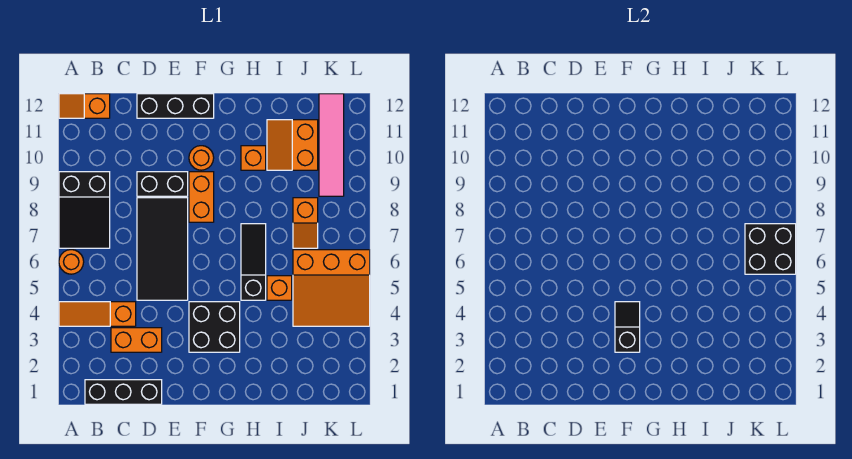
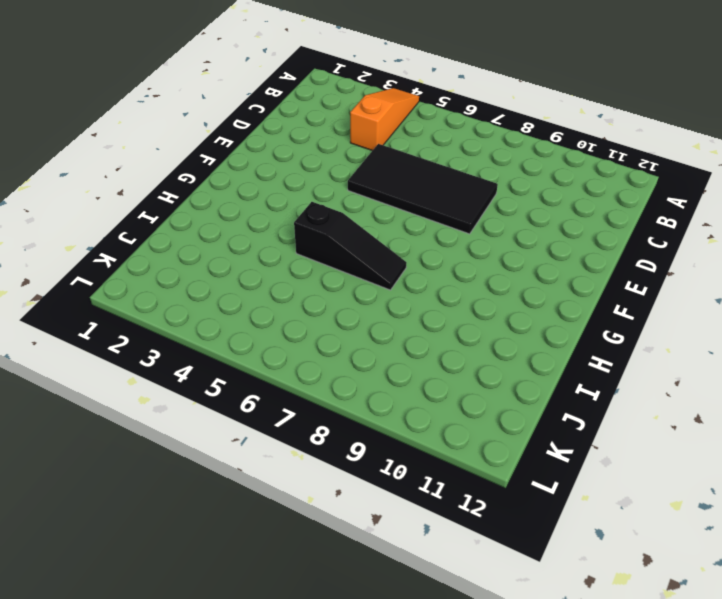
none -> orange round brick A6 level 1
none -> black slope A7:B9 level 1 top 9
none -> orange slope A12:B12 level 1 top B

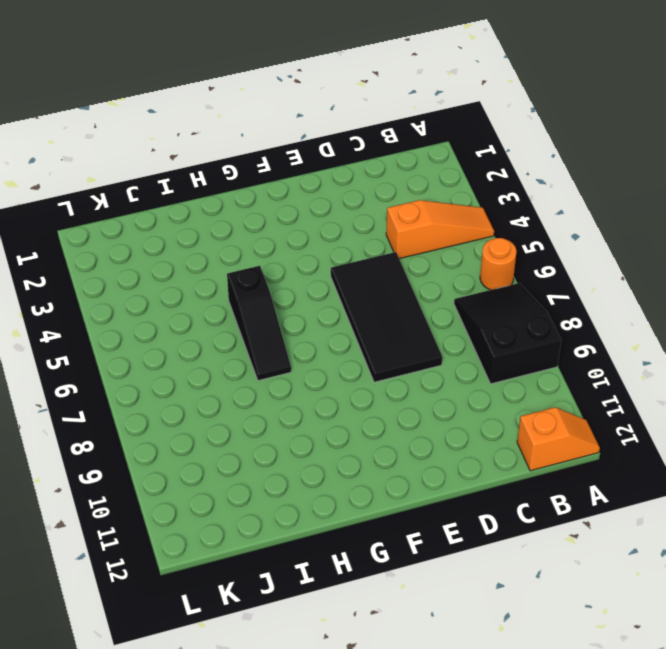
none -> black brick B1:D1 level 1
none -> orange brick C3:D3 level 1
none -> black brick D9:E9 level 1

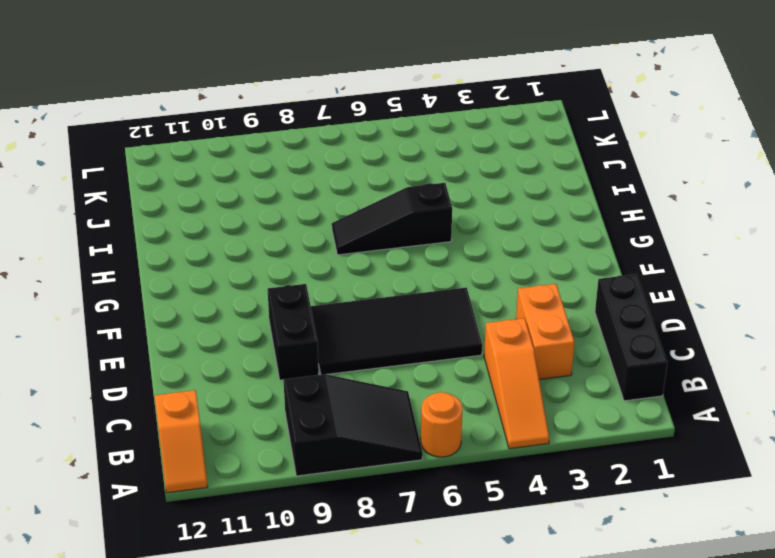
none -> black brick D12:F12 level 1
none -> black brick F3:G4 level 1
none -> orange brick F8:F9 level 1

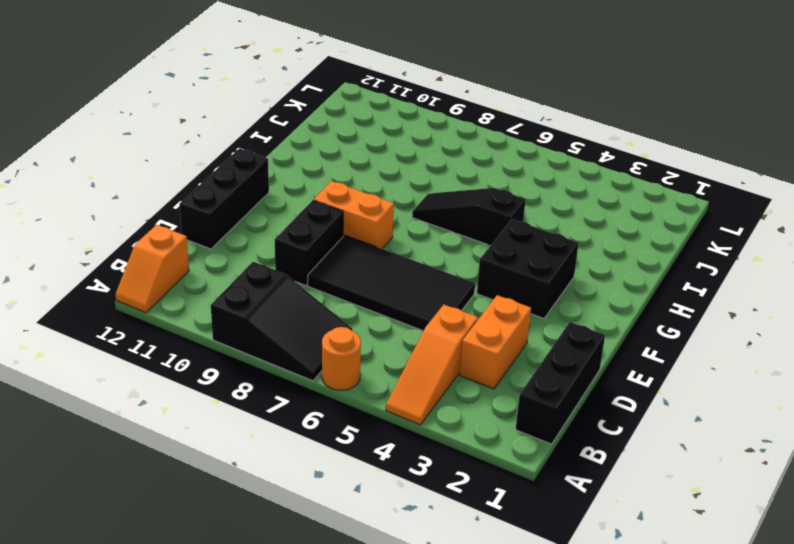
none -> orange round brick F10 level 1
none -> orange brick H10 level 1
none -> orange brick I5 level 1

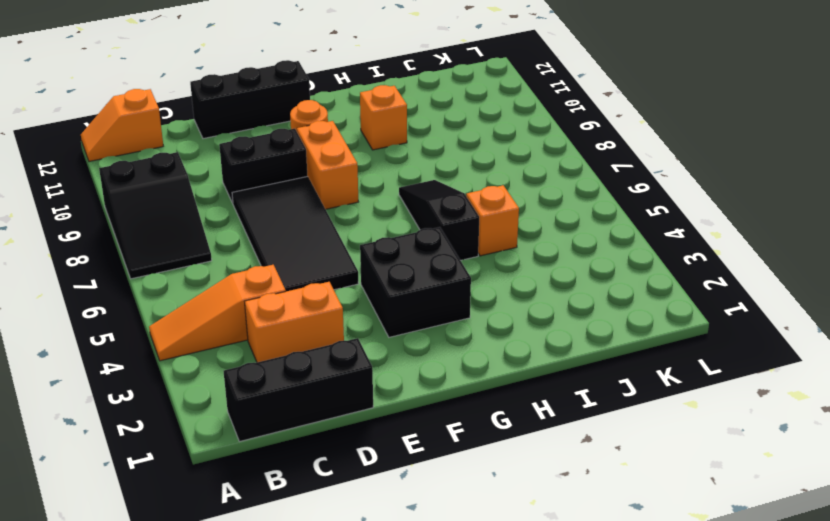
none -> orange round brick A6 level 1
none -> orange slope I10:J11 level 1 top J
none -> orange slope J4:L6 level 1 top 6

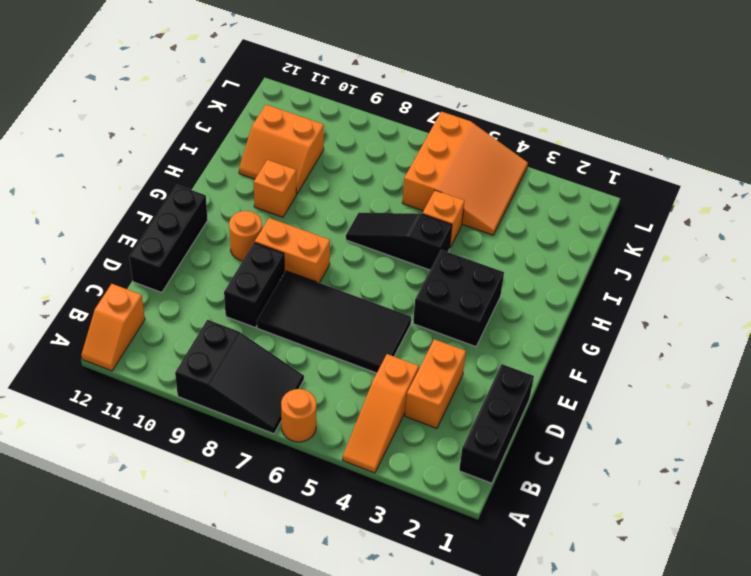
none -> orange slope J7:J8 level 1 top 8
none -> pink tile K9:K12 level 1
none -> black slope F3:F4 level 2 top 3

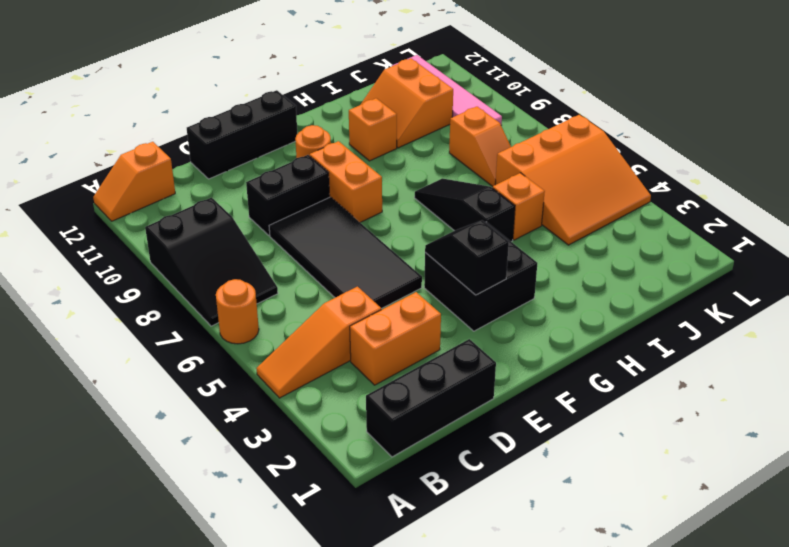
none -> black brick K6:L7 level 2

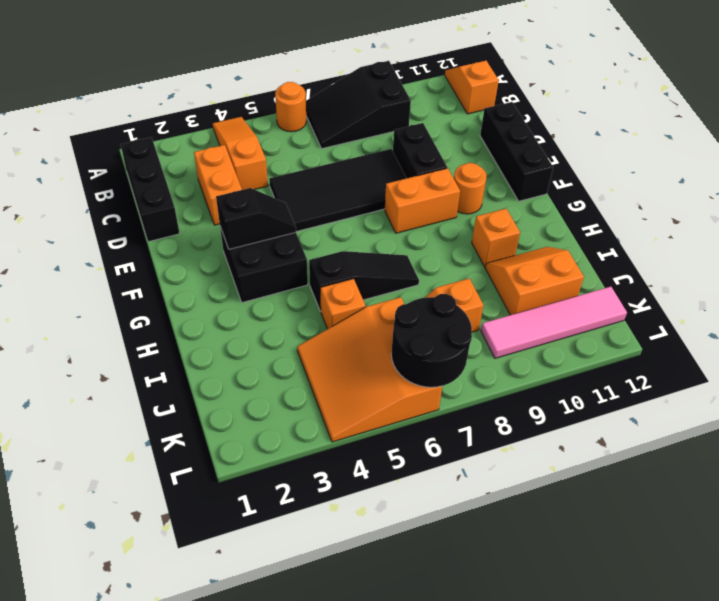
black round brick K6:L7 level 2 -> black brick K6:L7 level 2

